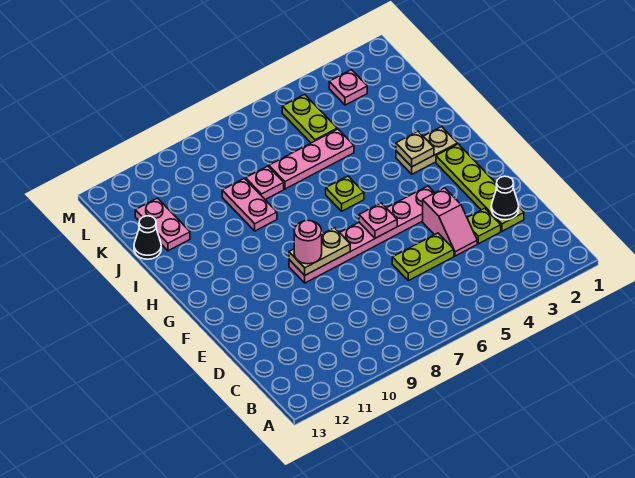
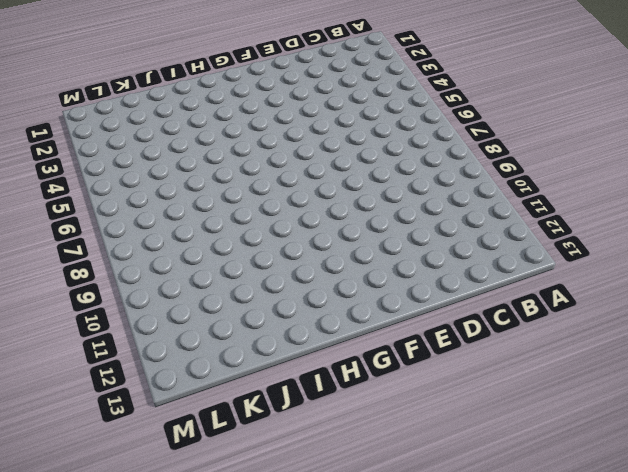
none -> lime plate D2:G2 level 1
none -> lime plate D3 level 1
none -> pink slope D4:E4 level 1 top E

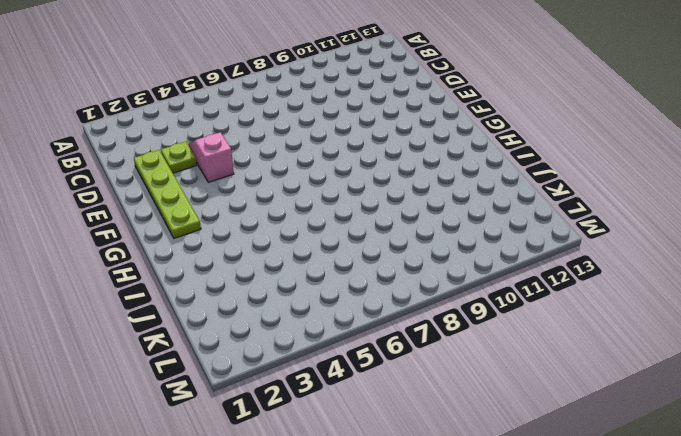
none -> lime plate D5:D6 level 1
none -> pink plate F4:F9 level 1
none -> tan plate H2:H3 level 1

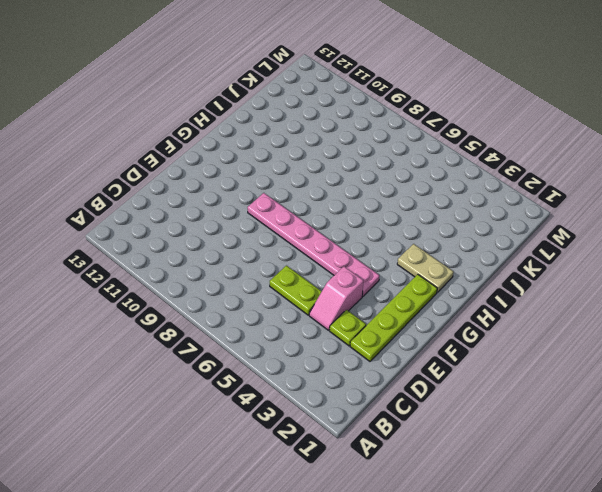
none -> lime plate H6 level 1
none -> pink plate I9:J9 level 1
none -> pink plate J5:J7 level 1

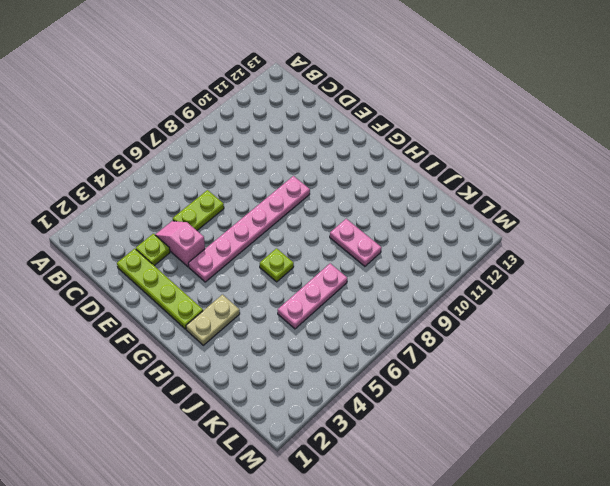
none -> pink plate J8 level 1
none -> pink plate J12:K12 level 1
none -> black cone J13 level 1

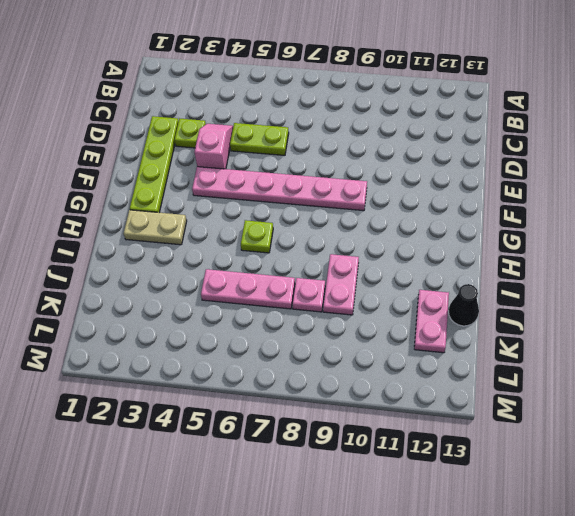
none -> lime plate K5:L5 level 1
none -> pink plate L3 level 1
none -> black cone D2 level 2

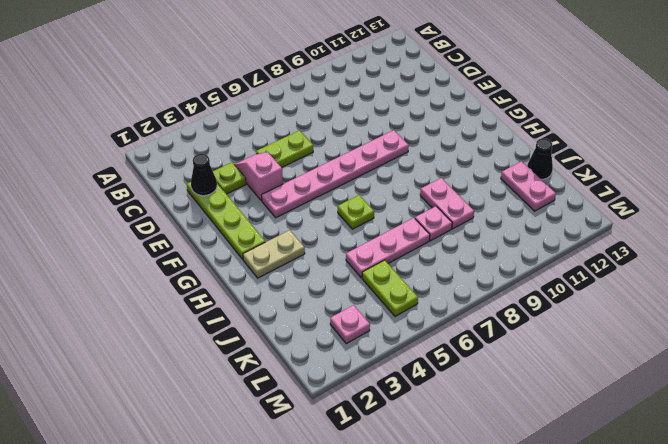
none -> pink plate F6 level 2
none -> tan plate F8:F9 level 2
none -> tan plate H3 level 2

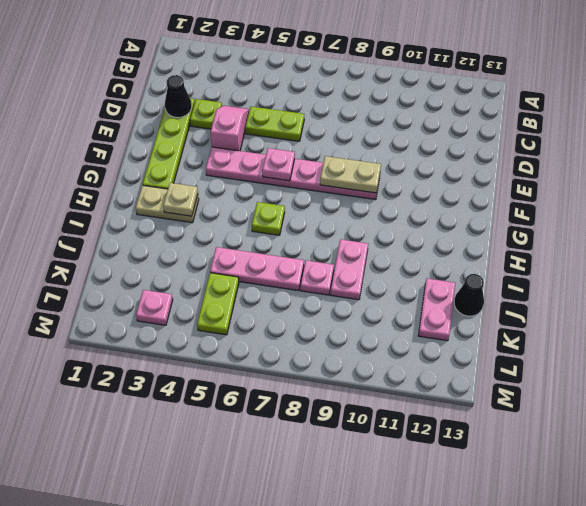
none -> pink round brick F9 level 3

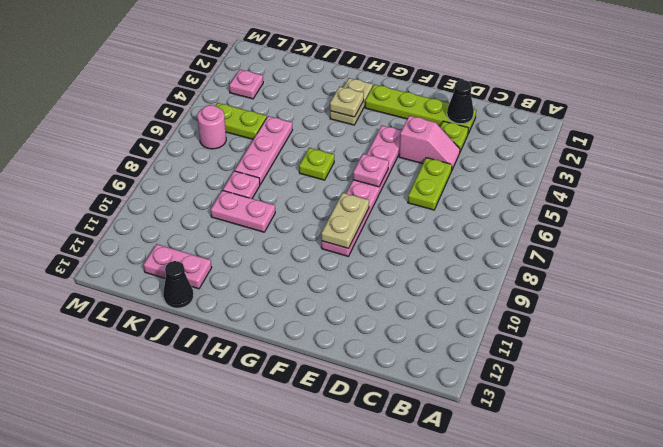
pink round brick L6 level 1 -> pink round brick F9 level 3

